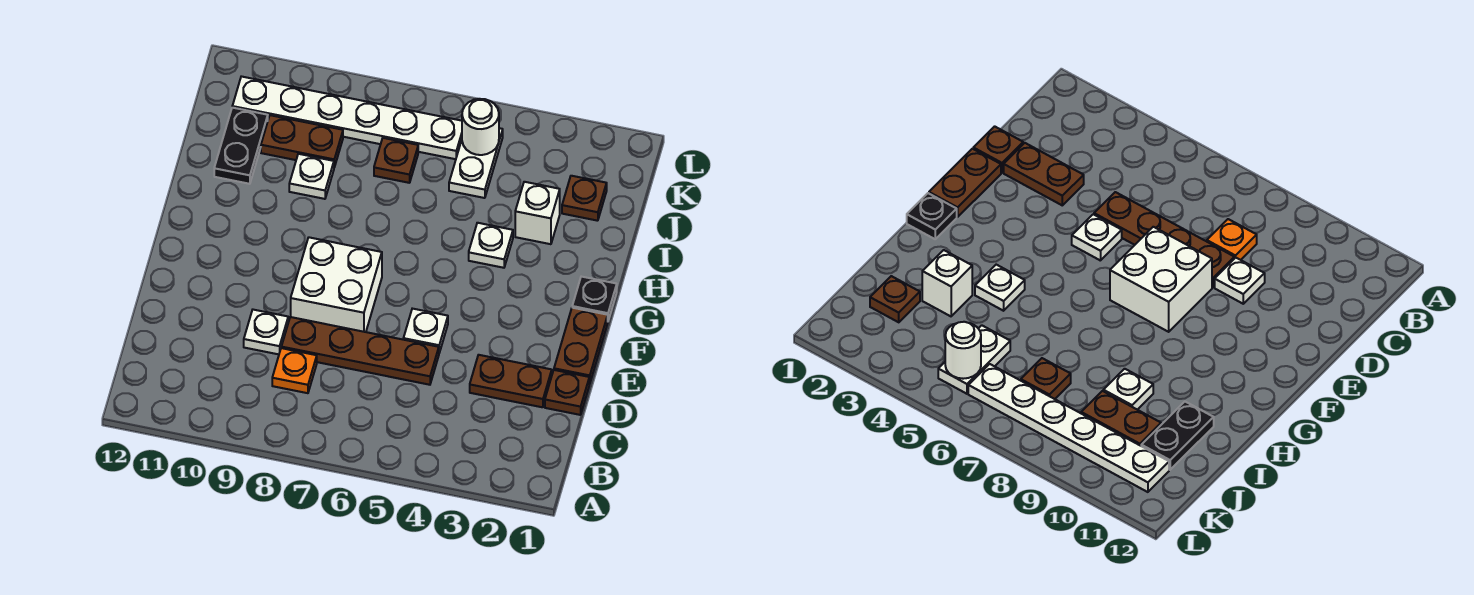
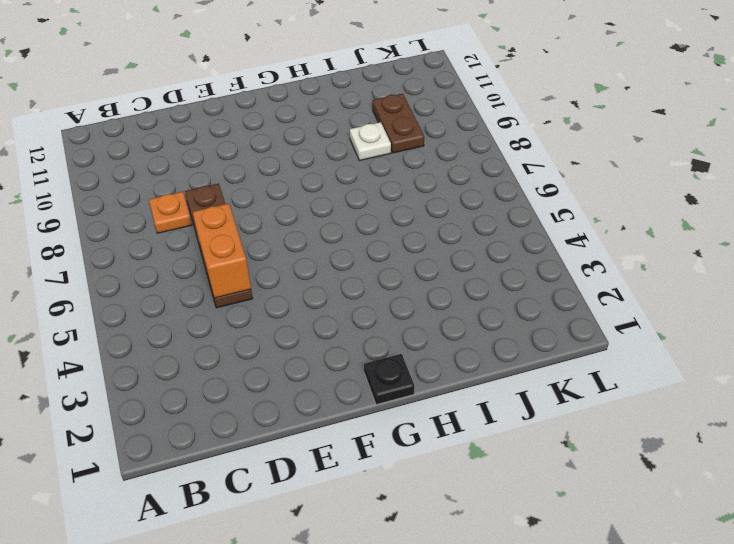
orange brick D5:D6 level 2 -> none
none -> brown plate D1 level 1
none -> brown plate D2:D3 level 1
none -> white plate D9 level 1

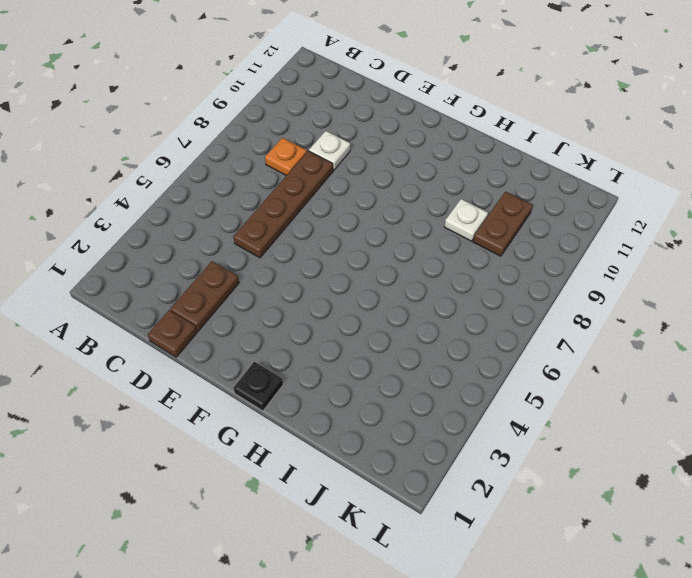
none -> brown plate E1:F1 level 1
none -> white plate E5 level 1
none -> white brick E7:F8 level 1

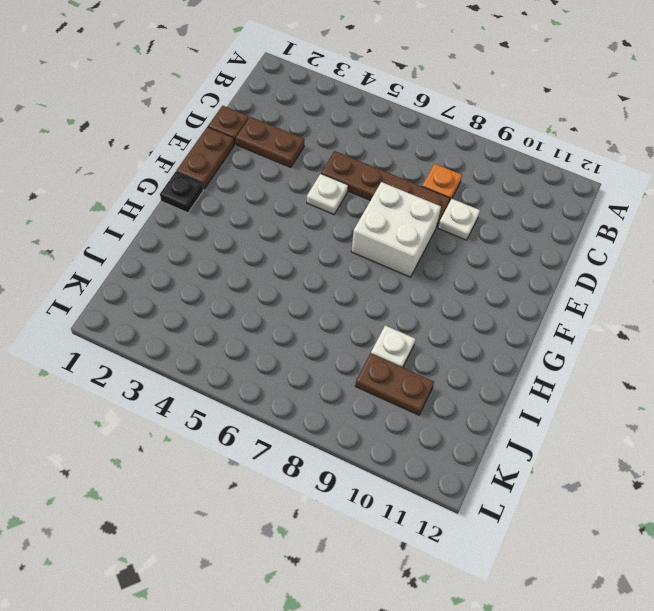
none -> white plate H4 level 1
none -> white brick I3 level 1
none -> black plate I11:J11 level 1

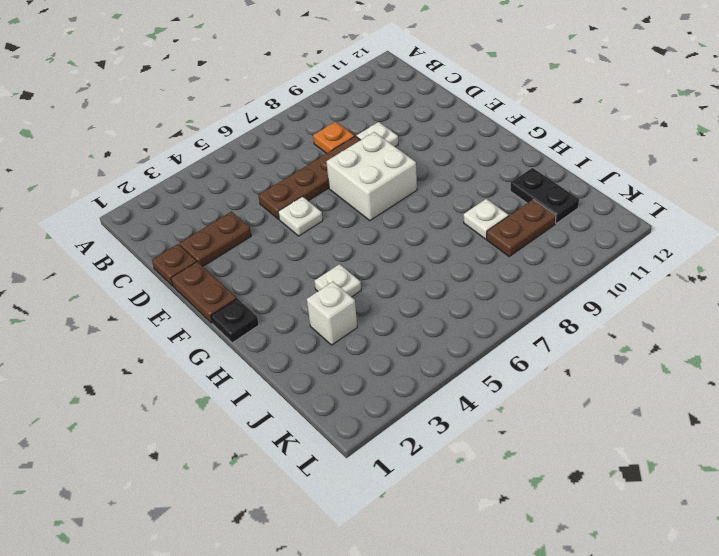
none -> brown plate J2 level 1
none -> white plate J5:K5 level 1
none -> brown plate J7 level 1

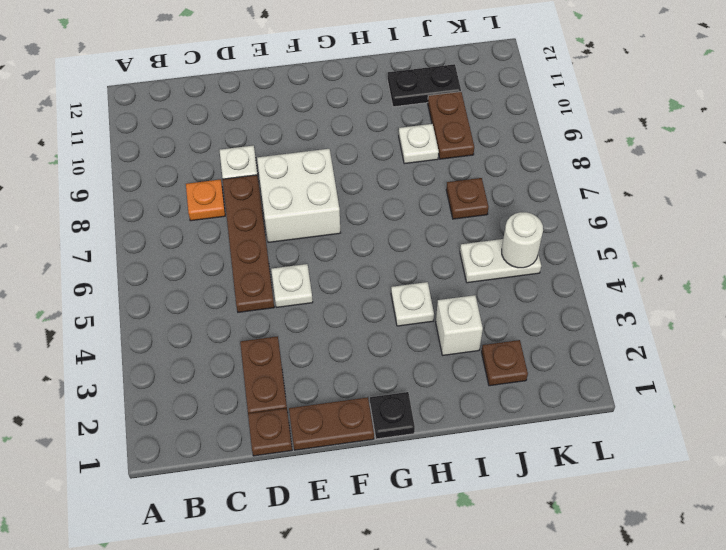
none -> white plate K6:K11 level 1

